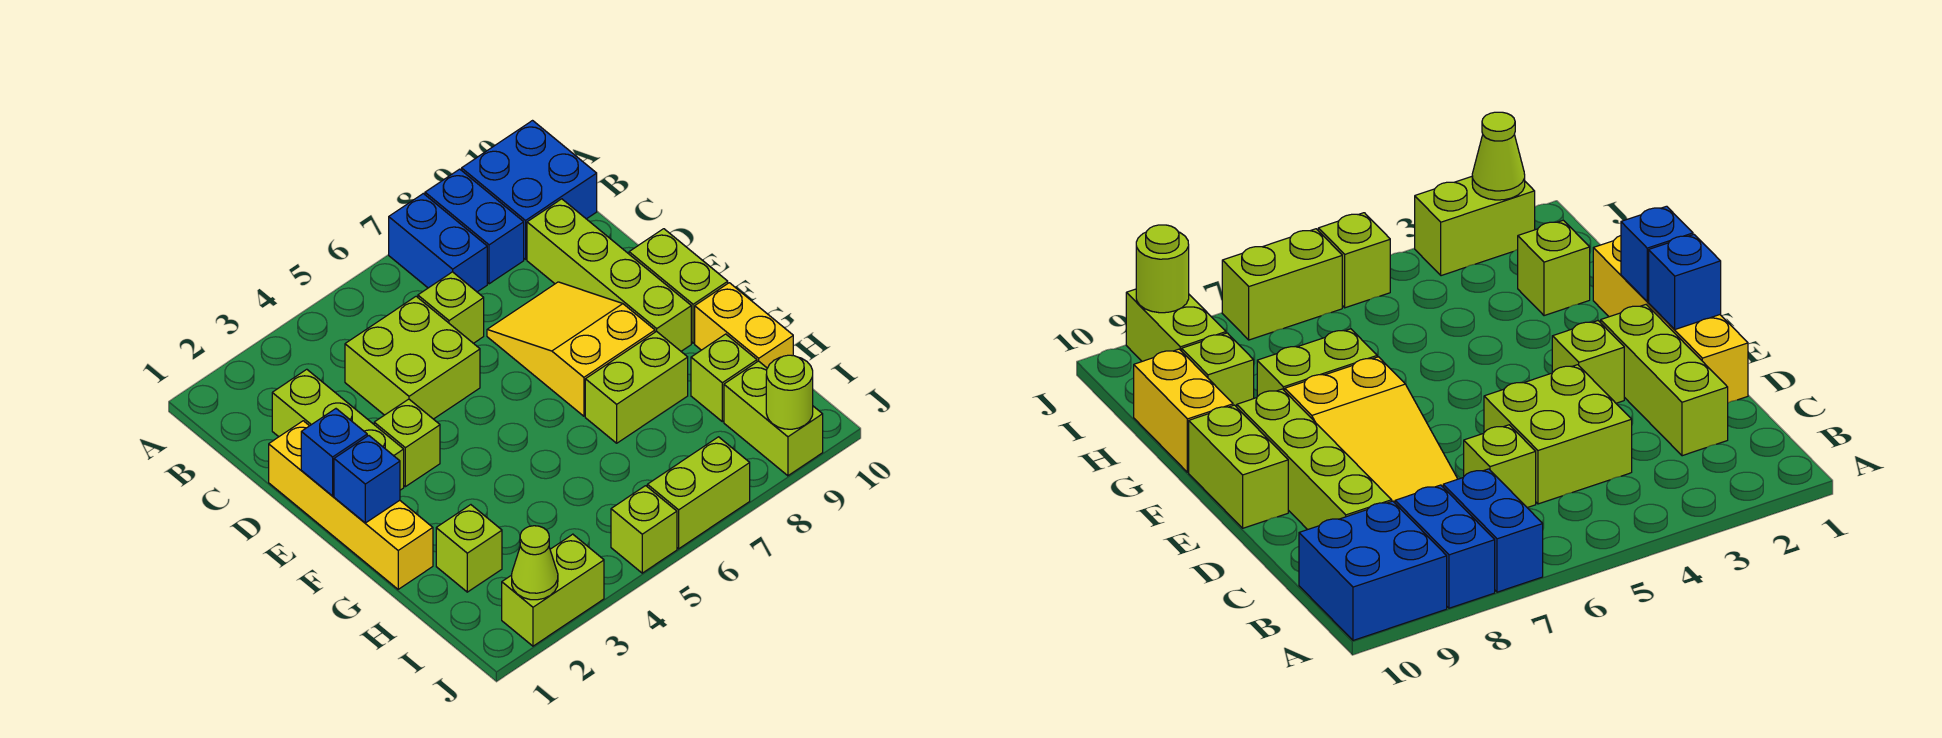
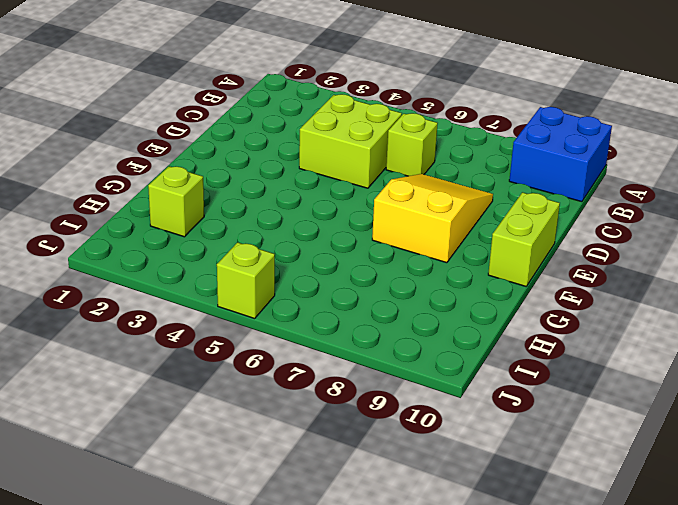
none -> blue brick A7:B7 level 1
none -> blue brick A8:B8 level 1
none -> lime brick C2:E2 level 1

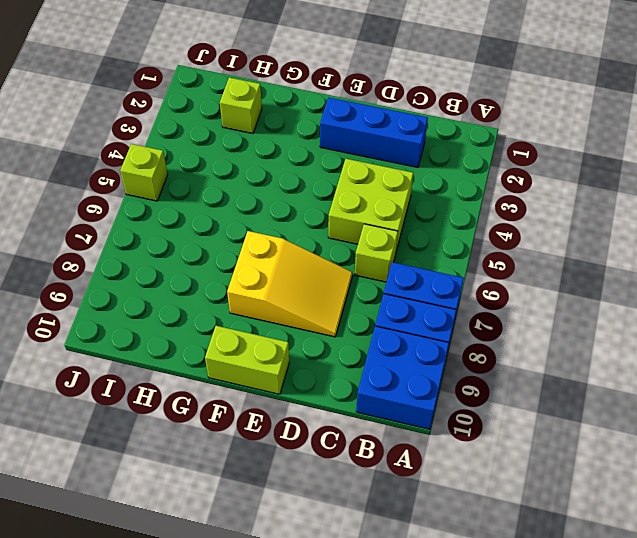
blue brick C2:E2 level 1 -> lime brick C2:E2 level 1
none -> lime brick C9:F9 level 1
none -> yellow brick D1:G1 level 1
none -> lime brick E3 level 1

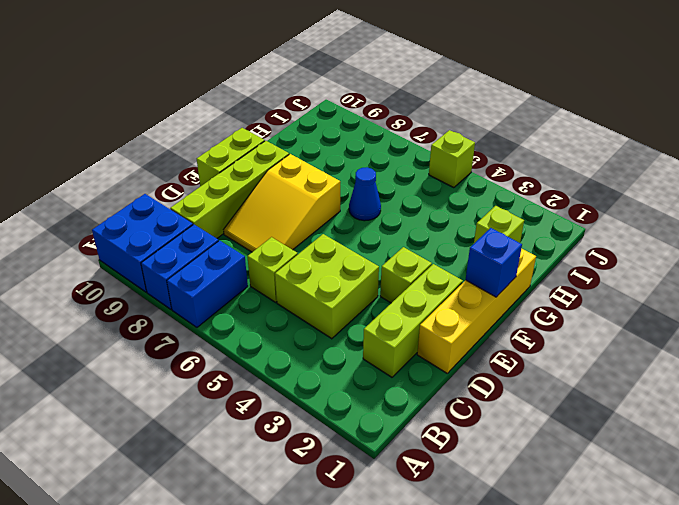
blue cone G6 level 1 -> none
none -> lime brick G7:G8 level 1
none -> yellow brick G10:H10 level 1
none -> lime brick H9 level 1

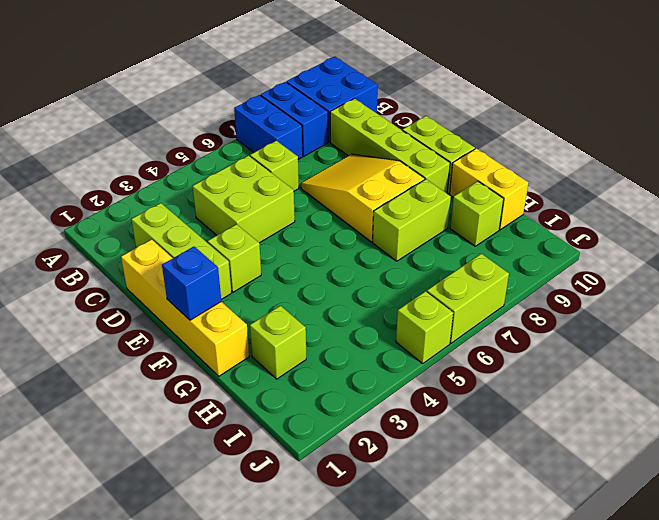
none -> lime brick I9:J9 level 1
none -> lime brick J2:J3 level 1
none -> blue brick E1 level 2

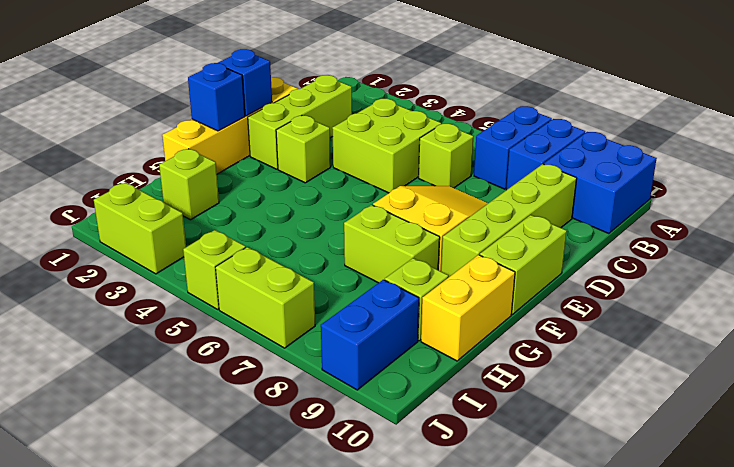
blue brick I9:J9 level 1 -> lime brick I9:J9 level 1
none -> lime cone J2 level 2
none -> lime round brick J9 level 2

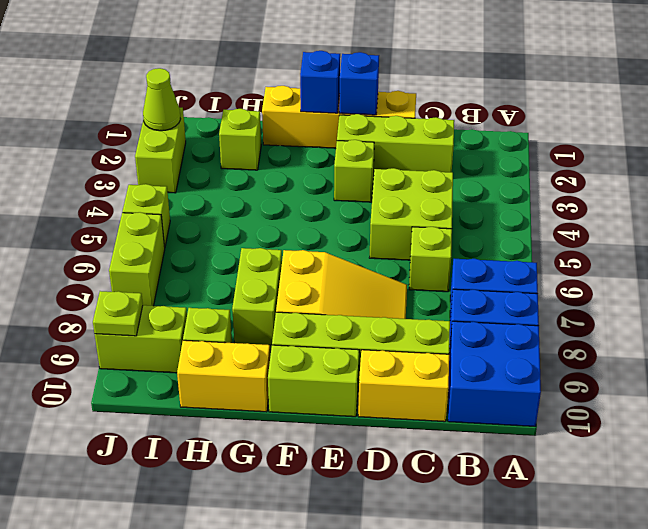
yellow brick C10:D10 level 1 -> none
lime plate J9 level 2 -> lime round brick J9 level 2

